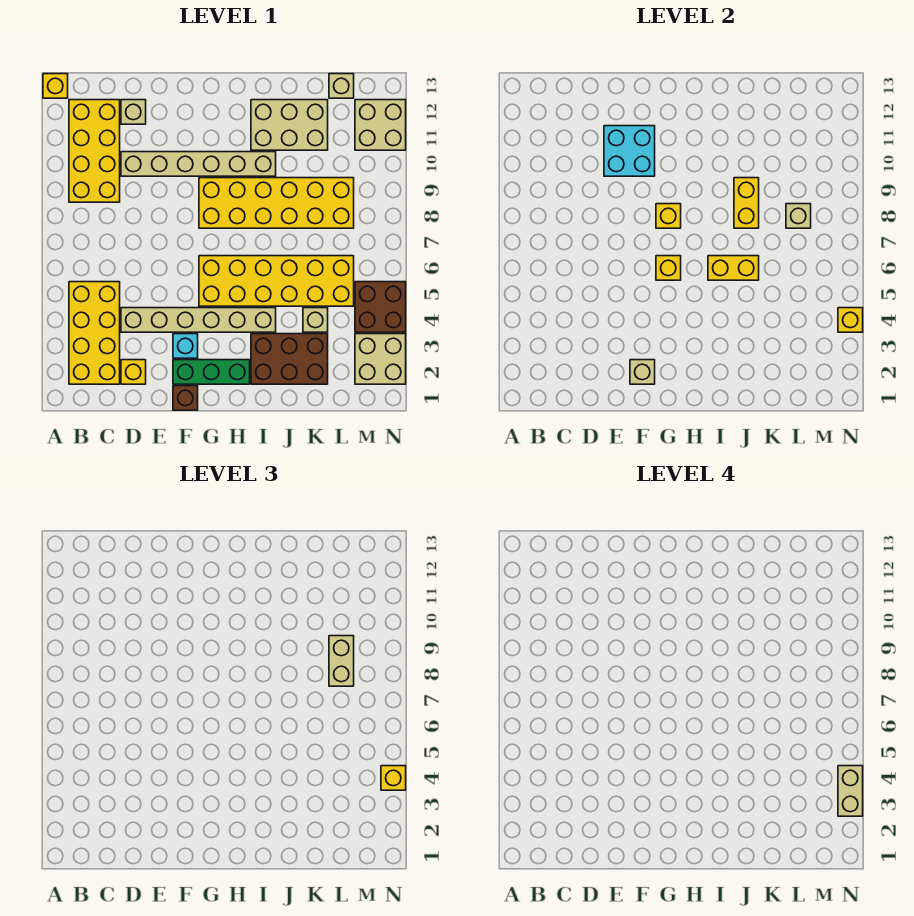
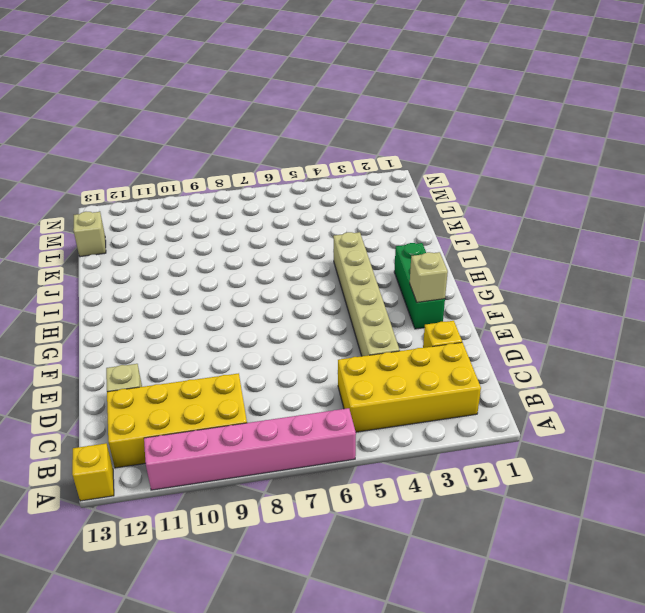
pink brick A6:A11 level 1 -> none
none -> tan brick D10:I10 level 1
none -> brown brick F1 level 1
none -> cyan brick F3 level 1
none -> yellow brick G5:L6 level 1

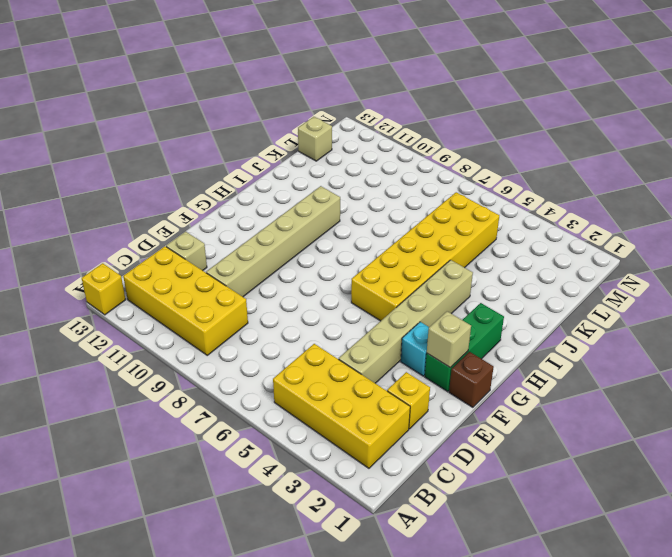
none -> yellow brick G8:L9 level 1
none -> brown brick I2:K3 level 1
none -> tan brick I11:K12 level 1
none -> tan brick K4 level 1

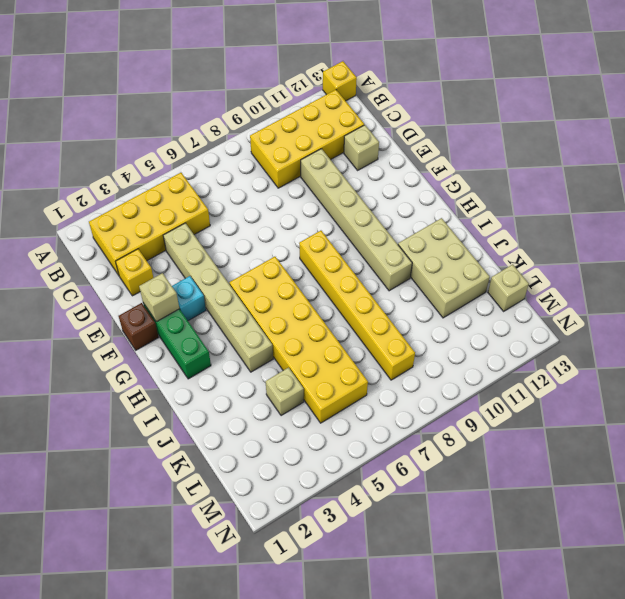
yellow brick G8:L8 level 1 -> yellow brick G8:L9 level 1
none -> brown brick I2:K3 level 1
none -> tan brick M2:N3 level 1
none -> brown brick M4:N5 level 1
none -> tan brick M11:N12 level 1

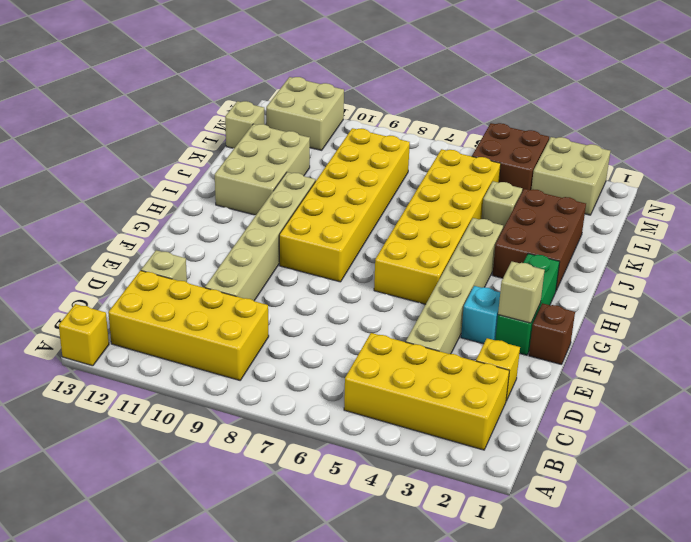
none -> cyan brick E10:F11 level 2
none -> yellow brick G6 level 2
none -> yellow brick G8 level 2
none -> yellow brick I6:J6 level 2

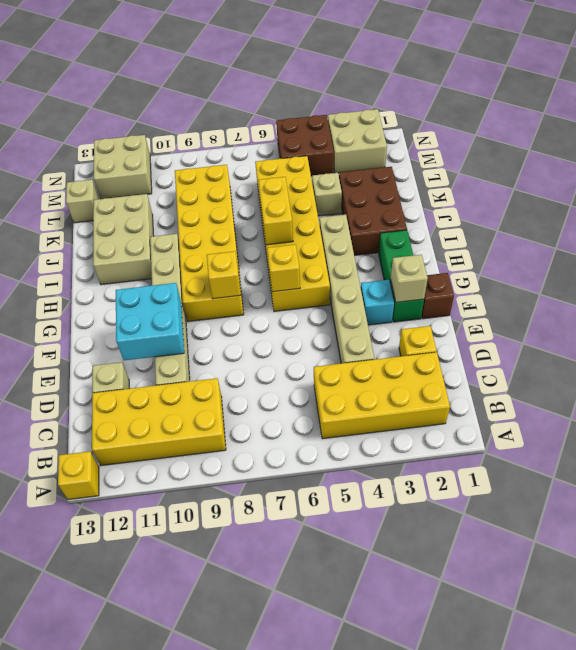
none -> yellow brick J8:J9 level 2
none -> tan brick L8 level 2
none -> yellow brick N4 level 2
none -> tan brick L8:L9 level 3

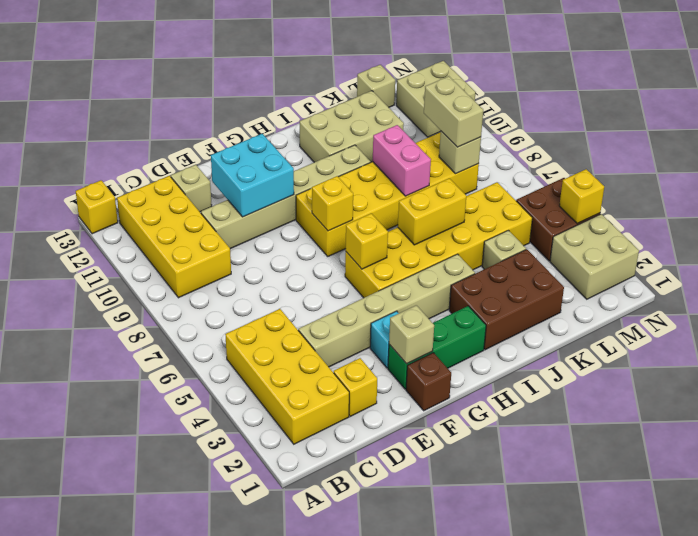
pink brick J8:J9 level 2 -> yellow brick J8:J9 level 2
none -> yellow brick N4 level 3
none -> tan brick N3:N4 level 4

